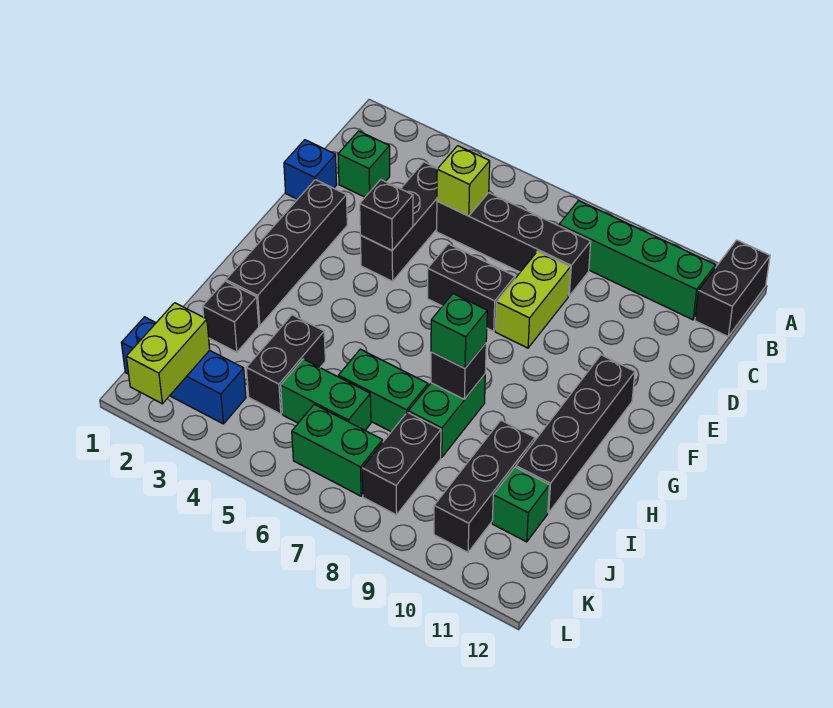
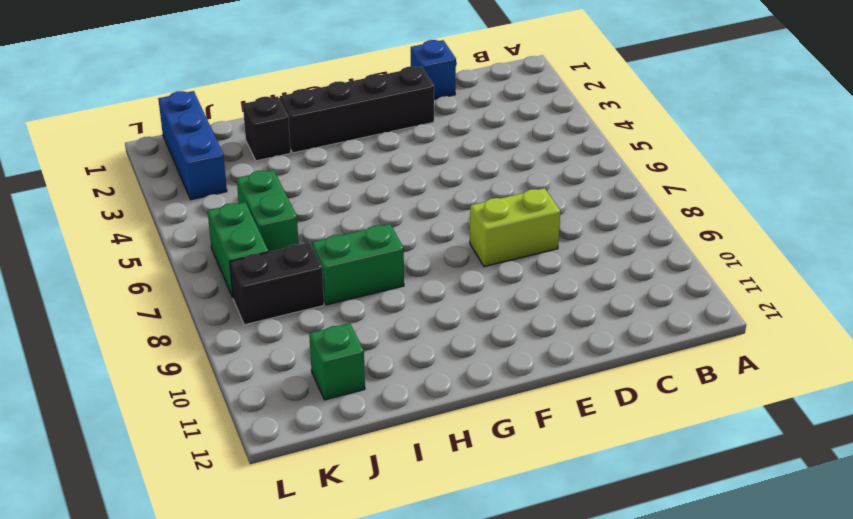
none -> black brick A12:B12 level 1
none -> green brick B8:B11 level 1
none -> green brick C2 level 1

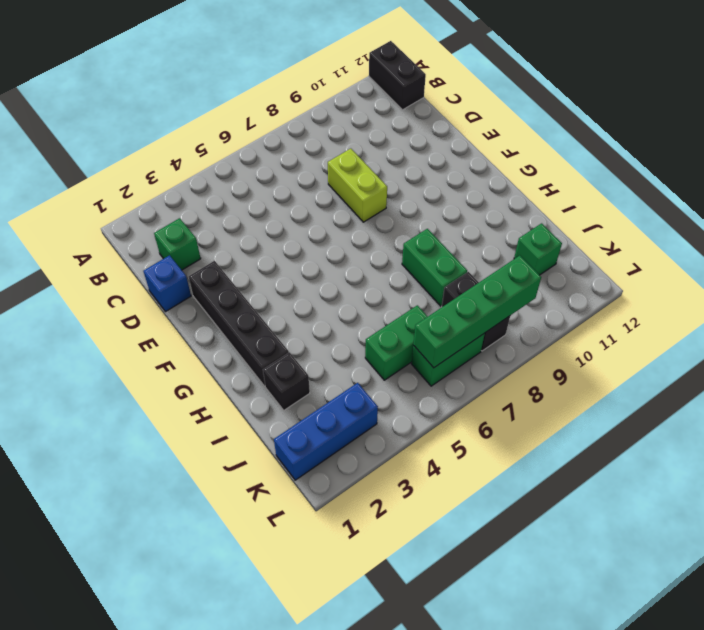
green brick K6:K9 level 2 -> green brick B8:B11 level 1
none -> black brick C4:E4 level 1
none -> black brick C5:C8 level 1
none -> black brick E6:E7 level 1

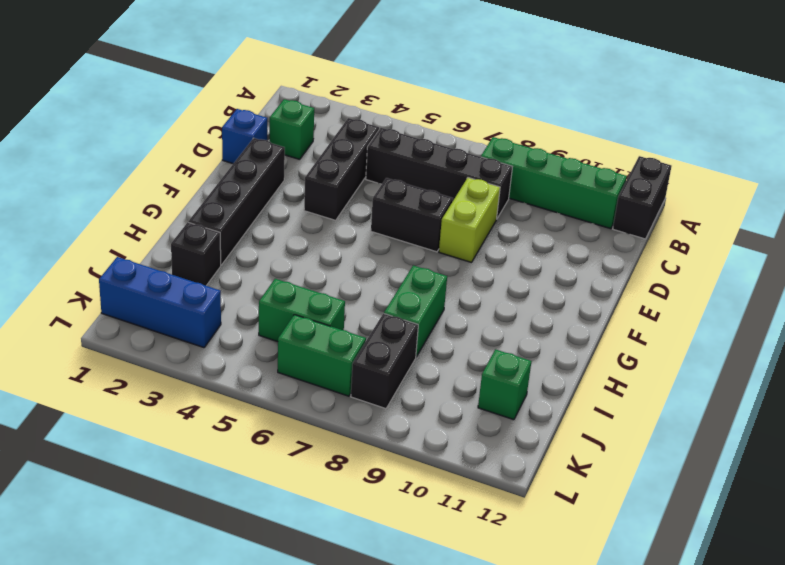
none -> black brick F11:I11 level 1
none -> black brick I4:J4 level 1
none -> green brick I6:I7 level 1

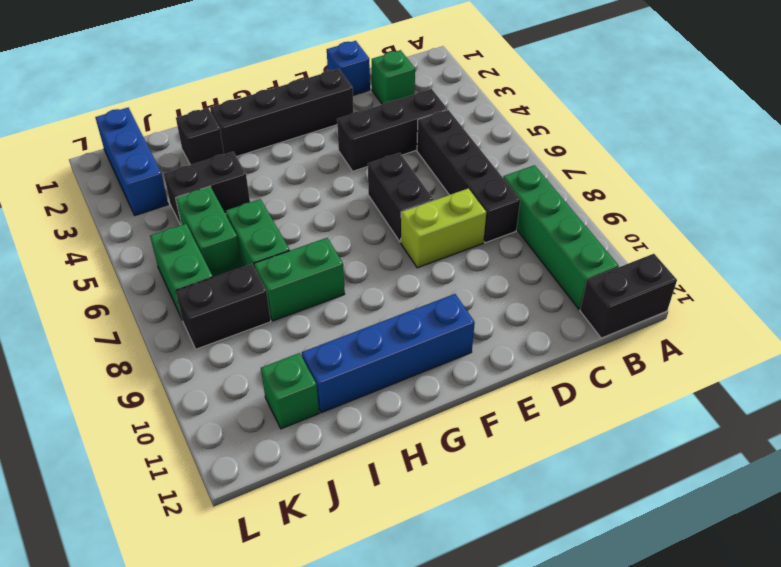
blue brick F11:I11 level 1 -> black brick F11:I11 level 1
none -> black brick I10:K10 level 1
none -> lime brick C5 level 2
none -> black brick E4 level 2

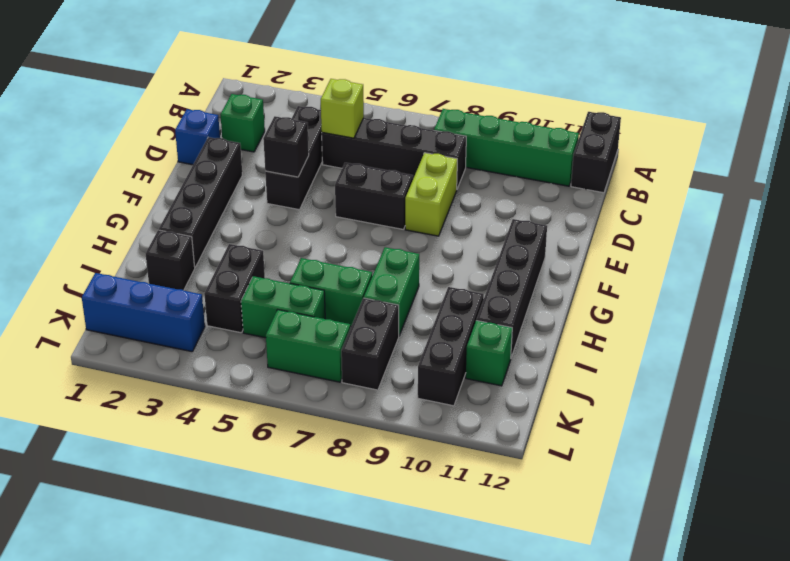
none -> black brick H8 level 2
none -> lime brick K2:L2 level 2
none -> green brick H8 level 3

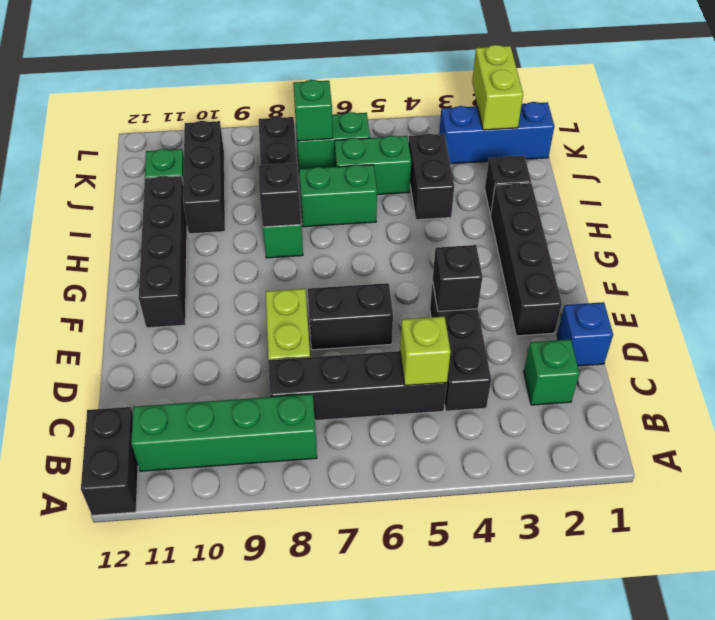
green brick K7 level 2 -> green brick H8 level 3

